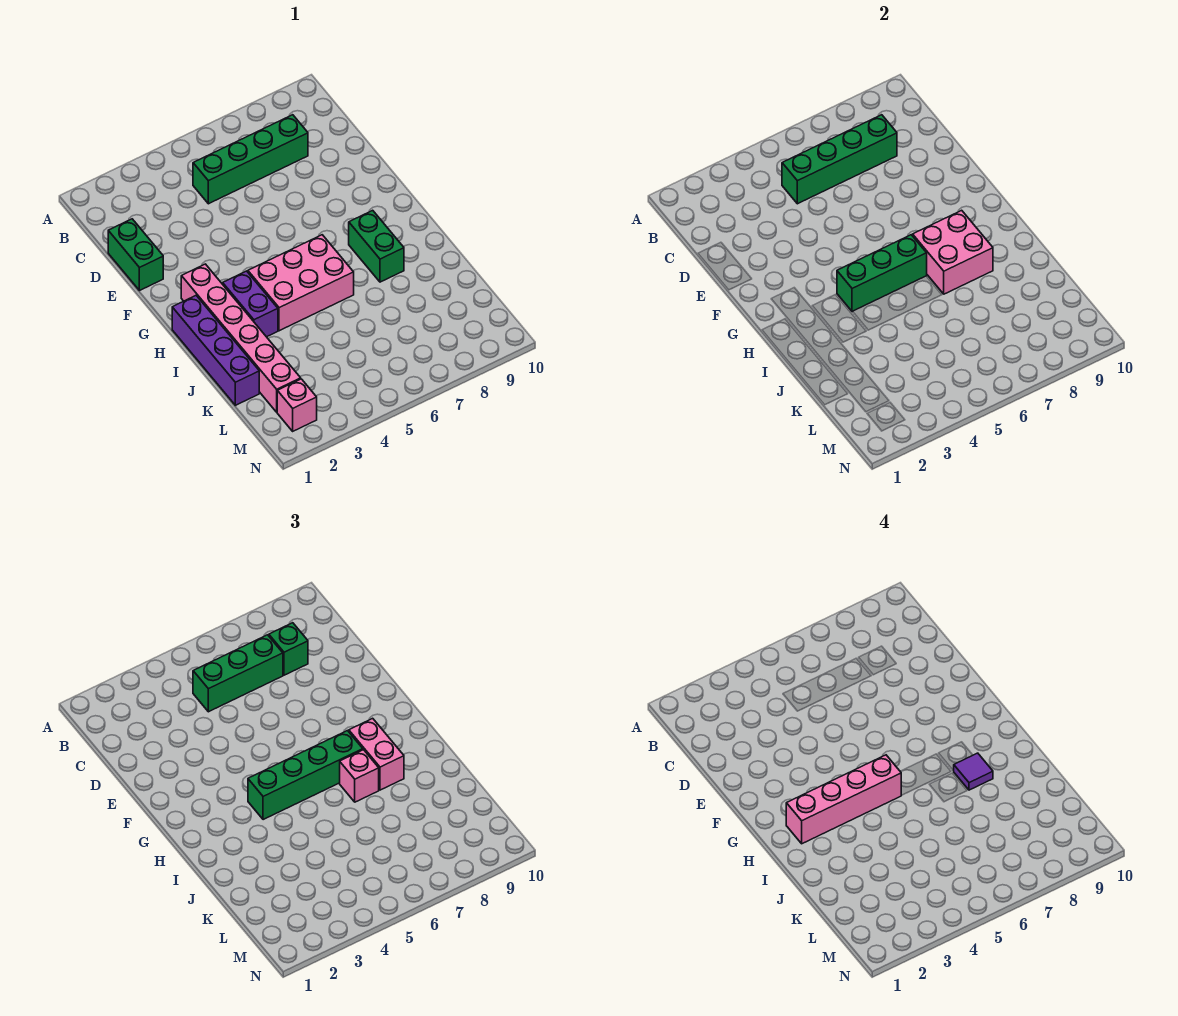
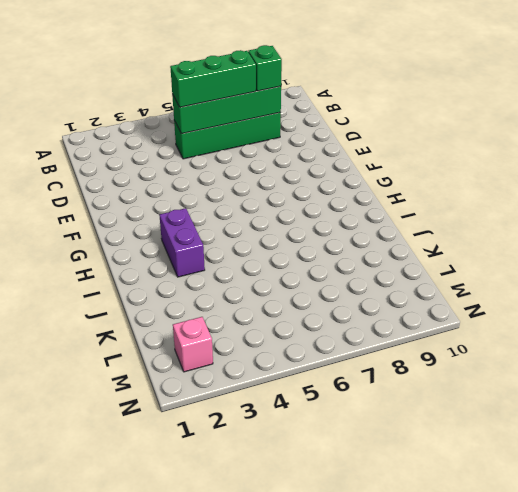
none -> green brick D1:E1 level 1
none -> pink brick G2:L2 level 1
none -> purple brick H1:K1 level 1

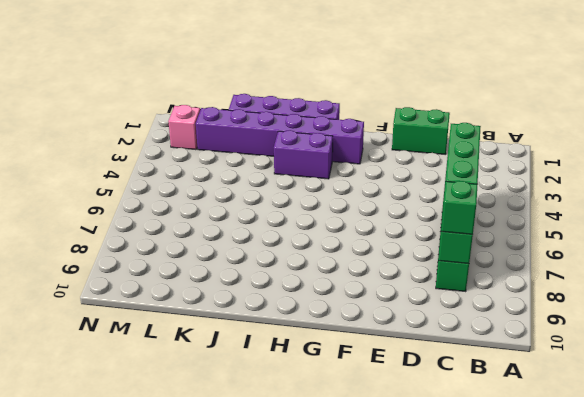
purple brick G2:L2 level 1 -> pink brick G2:L2 level 1
none -> pink brick H4:I6 level 1
none -> green brick H8:I8 level 1
none -> green brick H4:H6 level 2

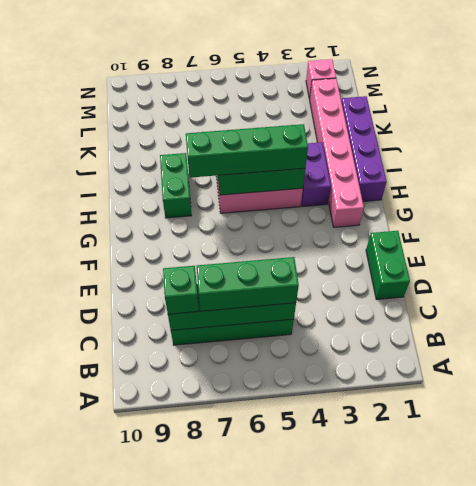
none -> pink brick H7:I8 level 2
none -> pink brick H8:I8 level 3
none -> pink brick I7 level 3

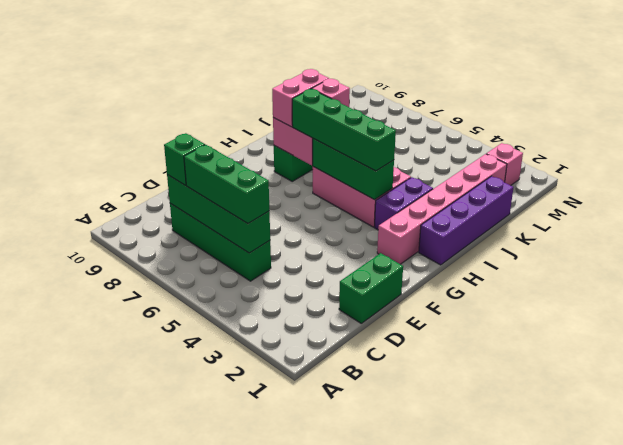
none -> pink brick H2:H5 level 4
none -> purple tile I8 level 4

